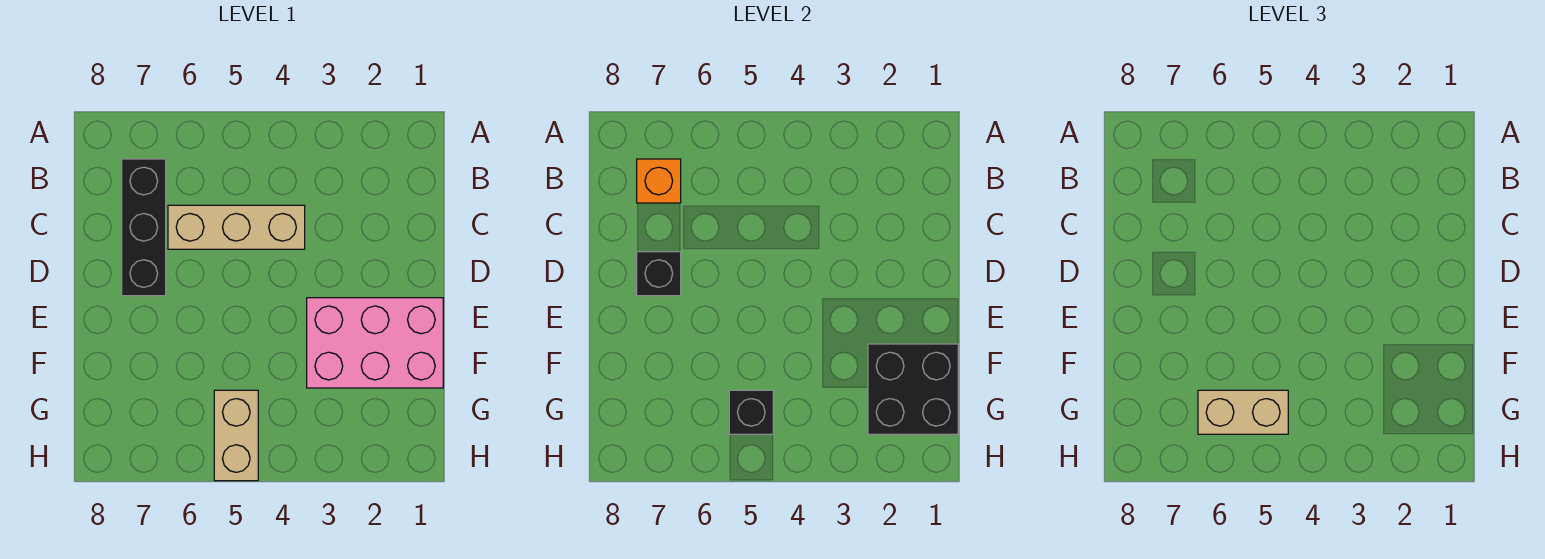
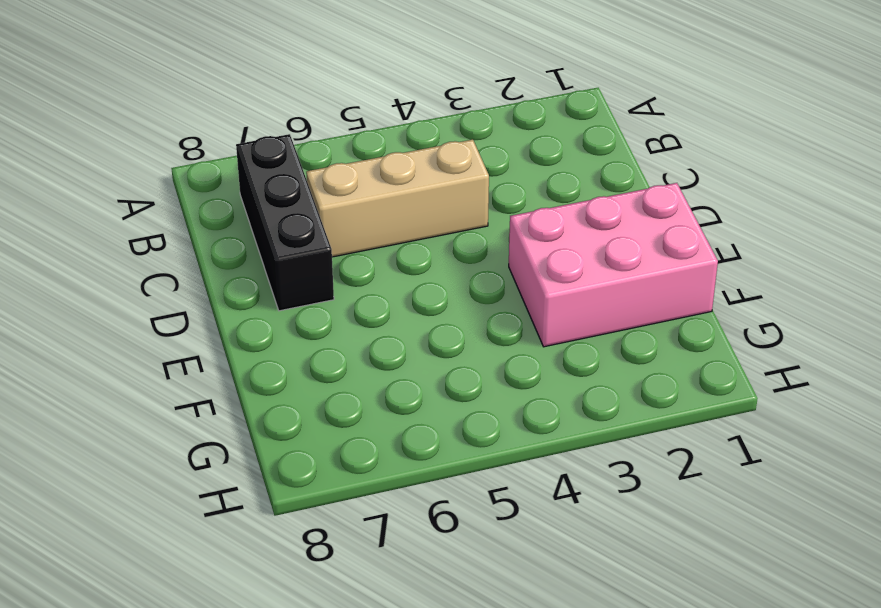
none -> tan brick G5:H5 level 1
none -> orange brick B7 level 2

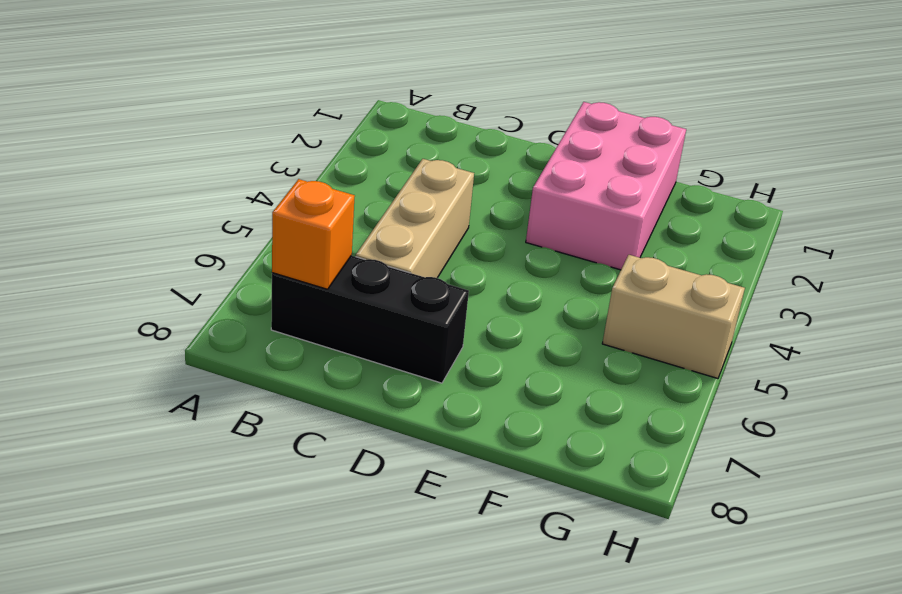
none -> black brick D7 level 2
none -> black brick F1:G2 level 2

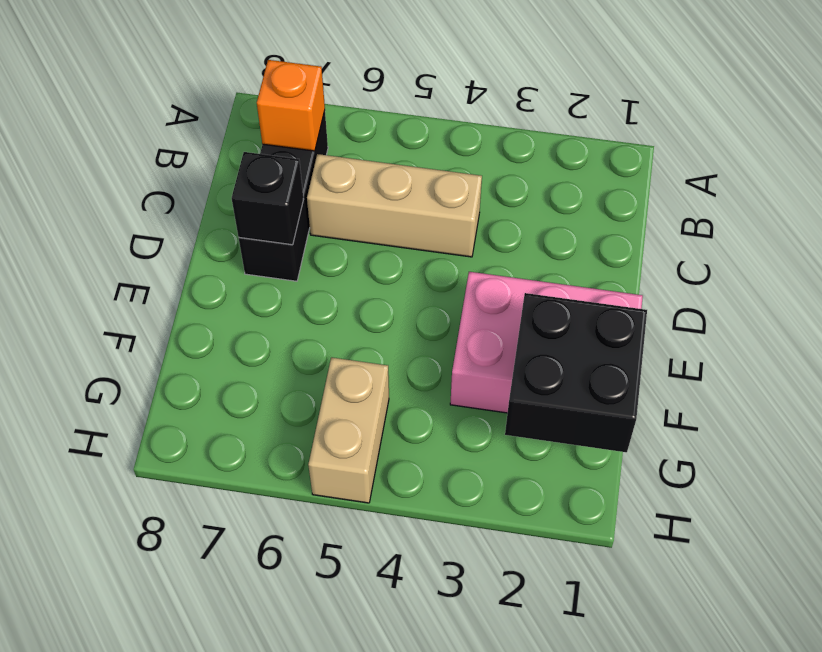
none -> black brick G5 level 2
none -> tan brick G5:G6 level 3

